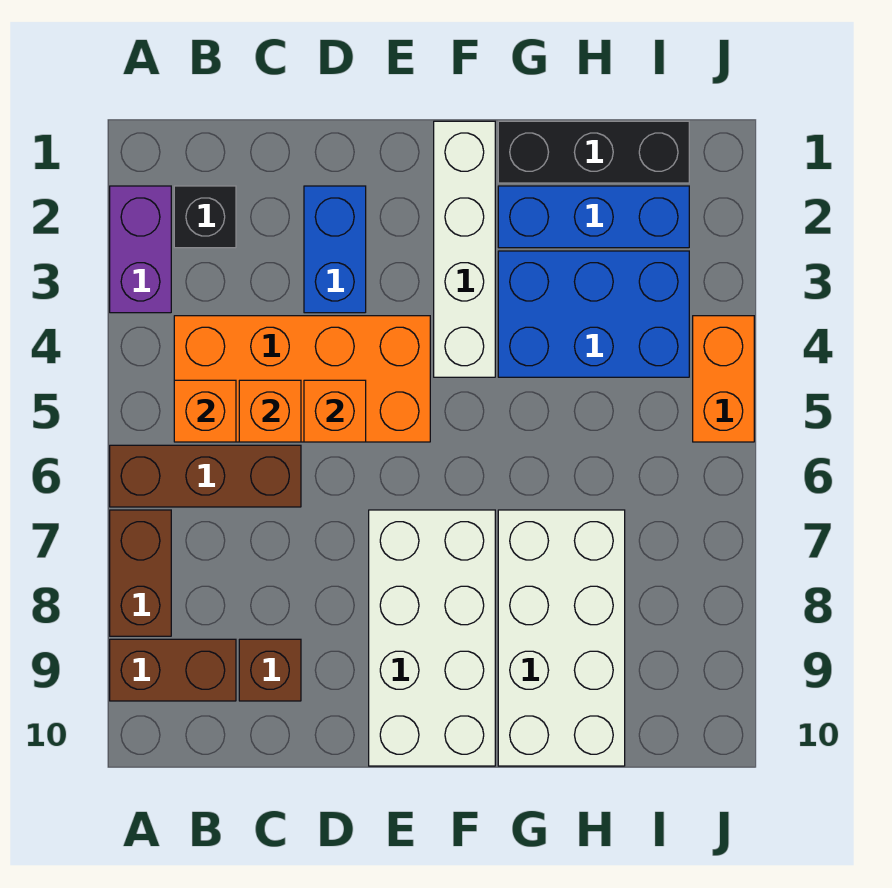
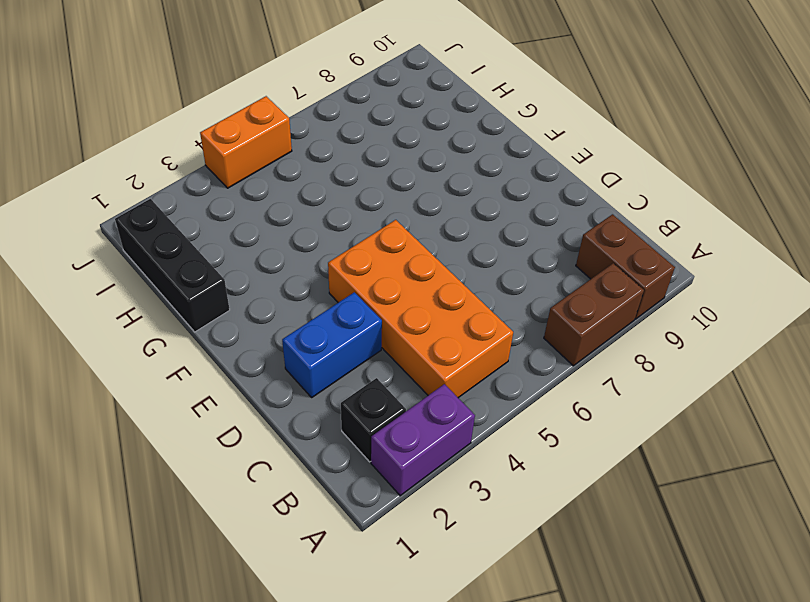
none -> brown brick A6:C6 level 1
none -> brown brick C9 level 1
none -> white brick E7:F10 level 1

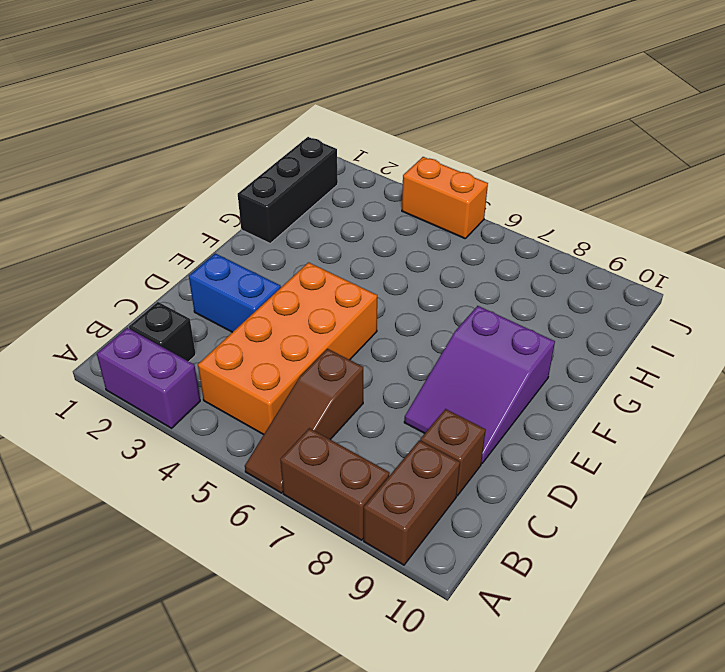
brown slope A6:C6 level 1 top C -> brown brick A6:C6 level 1
purple slope D8:F9 level 1 top F -> white brick E7:F10 level 1
none -> white brick F1:F4 level 1
none -> blue brick G2:I2 level 1
none -> blue brick G3:I4 level 1

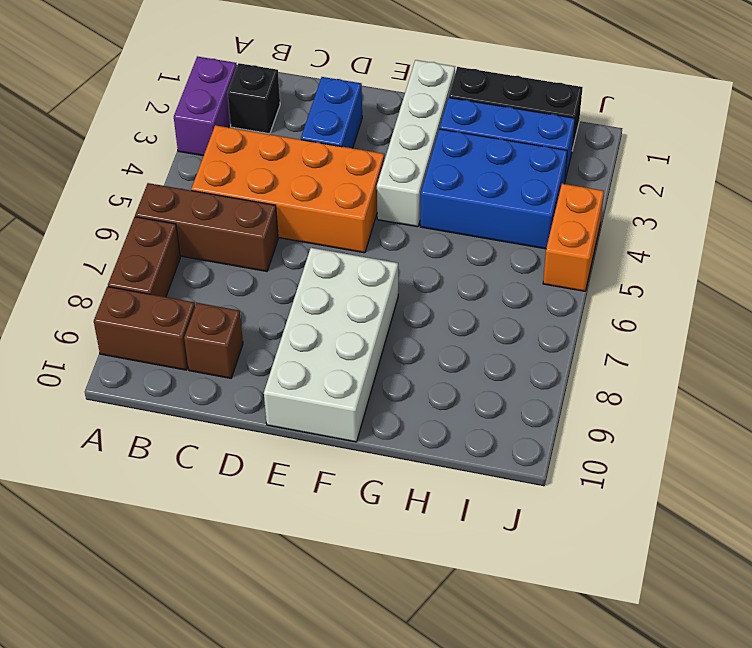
none -> white brick G7:H10 level 1
none -> orange brick B5 level 2
none -> orange brick C5 level 2

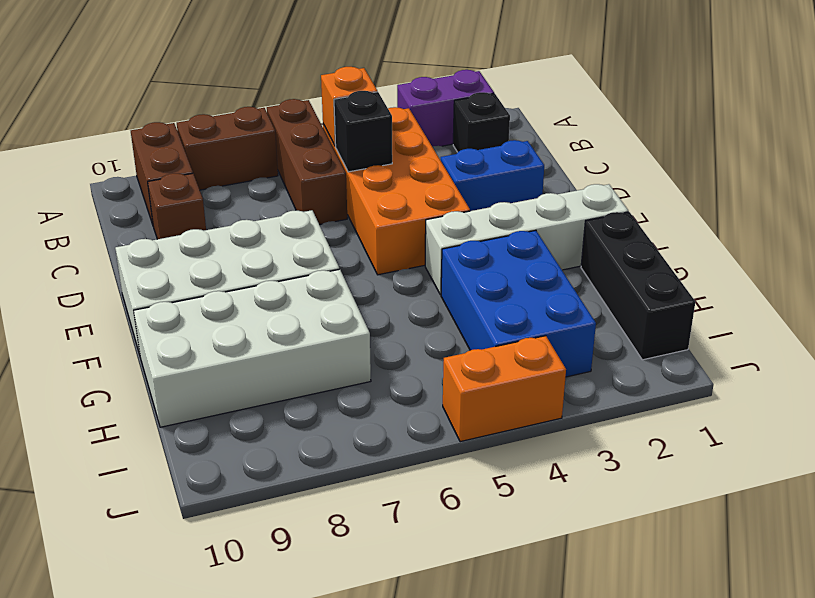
black brick C5 level 2 -> orange brick C5 level 2
none -> blue brick G2:I2 level 1
none -> orange brick D5 level 2

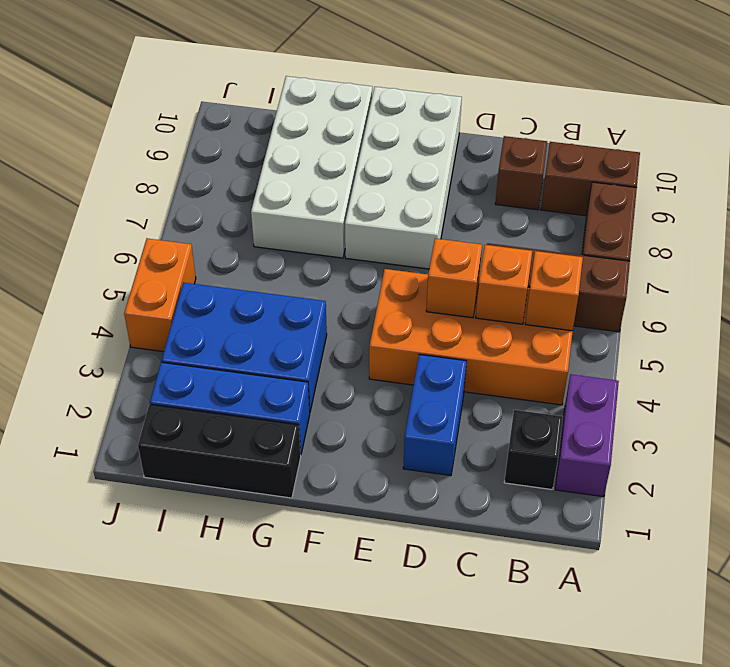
none -> white brick F1:F4 level 1

